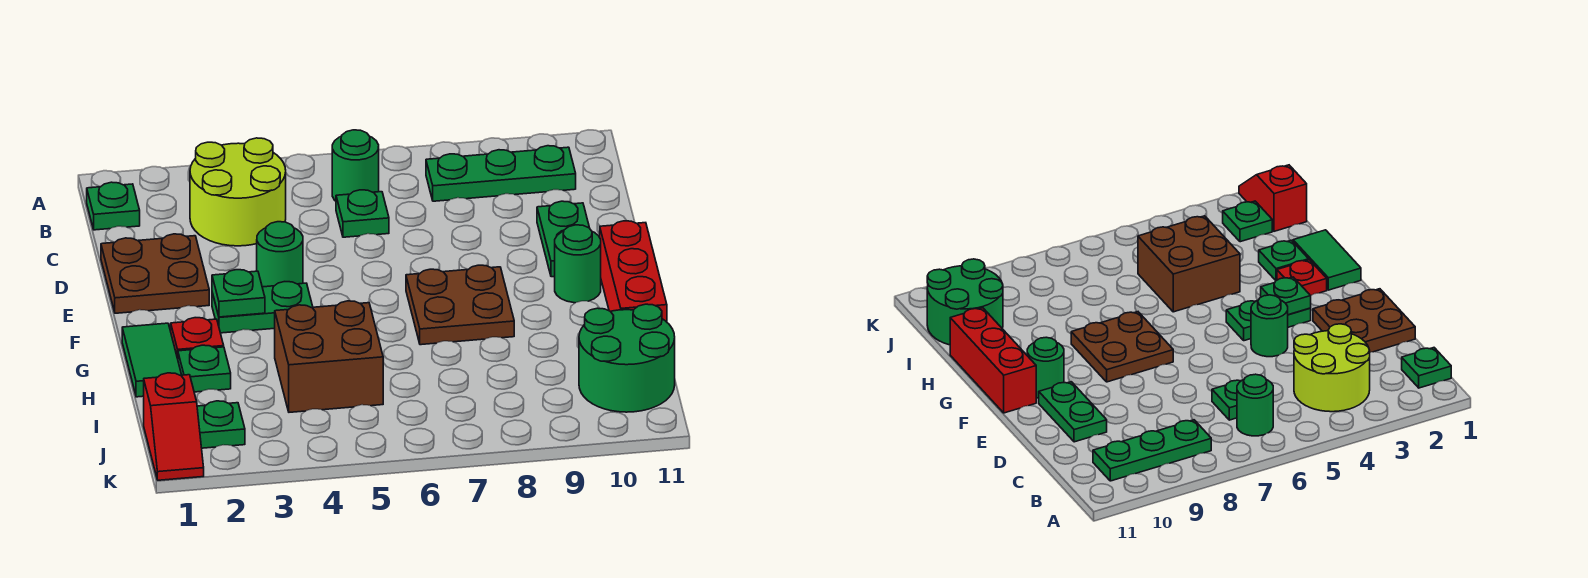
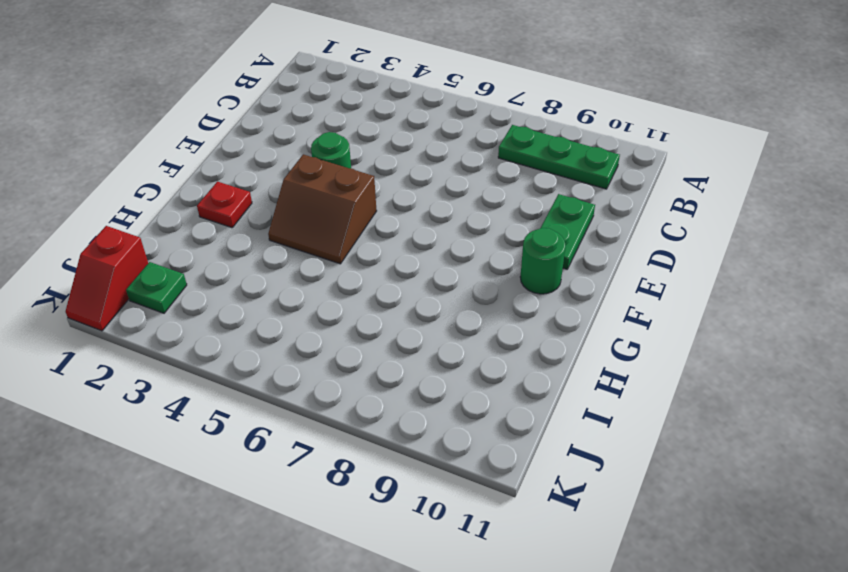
brown slope F4:G5 level 1 top F -> green plate F3:F4 level 1
none -> green plate B1 level 1
none -> lime round brick B3:C4 level 1
none -> green round brick B6 level 1

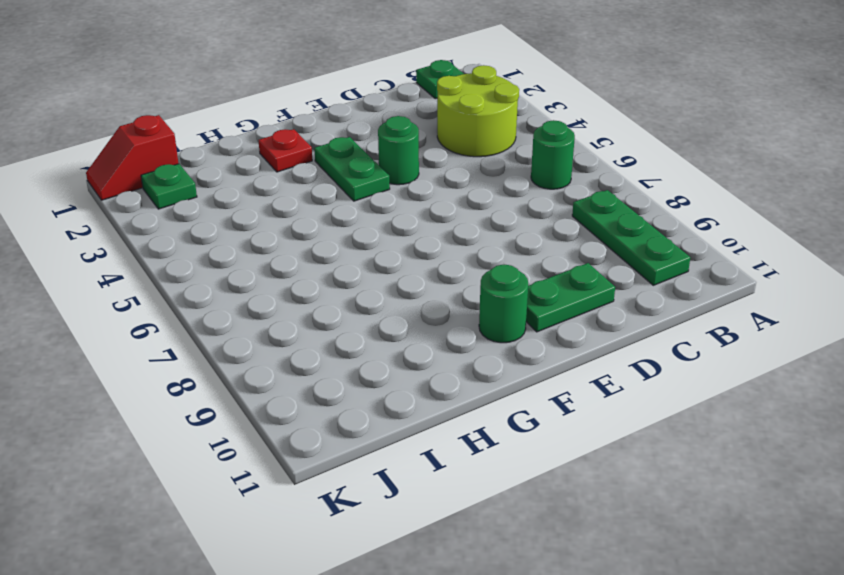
none -> green plate C6 level 1
none -> brown plate D1:E2 level 1
none -> brown plate F7:G8 level 1

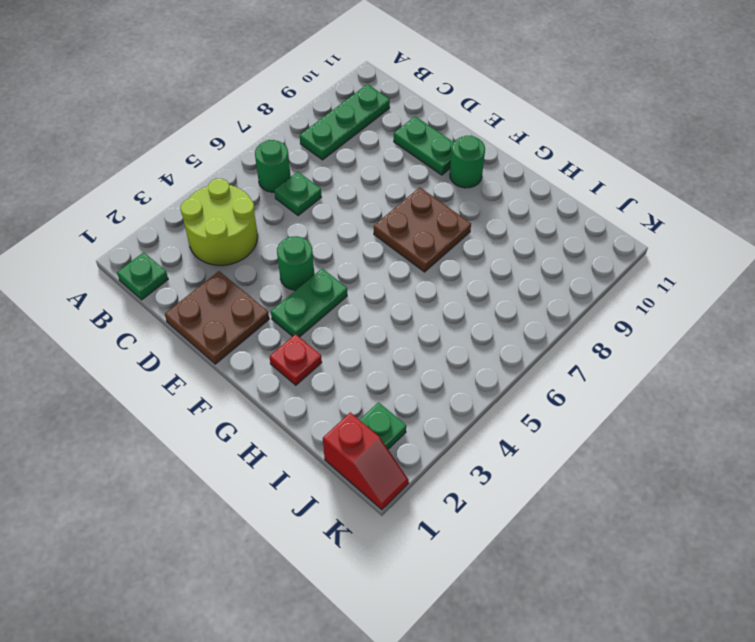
none -> red brick F11:H11 level 1
none -> green tile G1:H1 level 1
none -> green plate H2 level 1

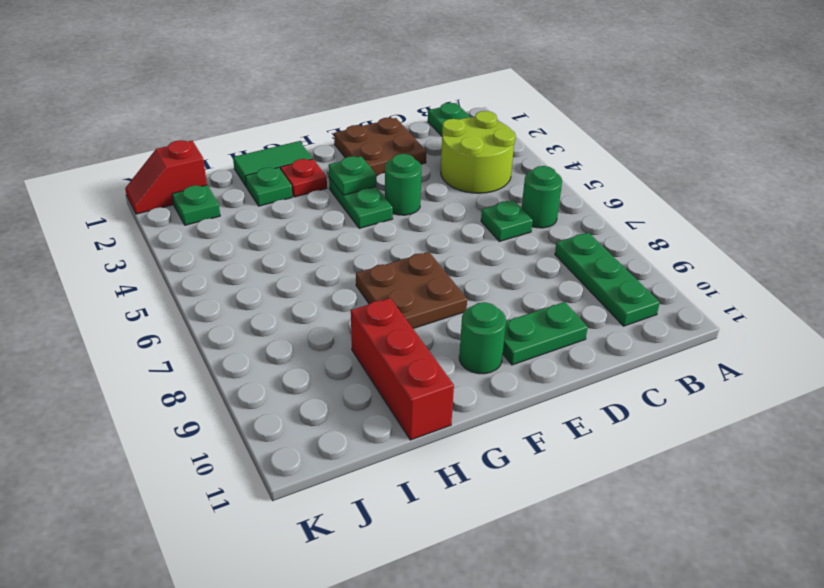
red brick H9:H11 level 1 -> red brick F11:H11 level 1
none -> brown brick H4:I5 level 1
none -> green round brick I10:J11 level 1

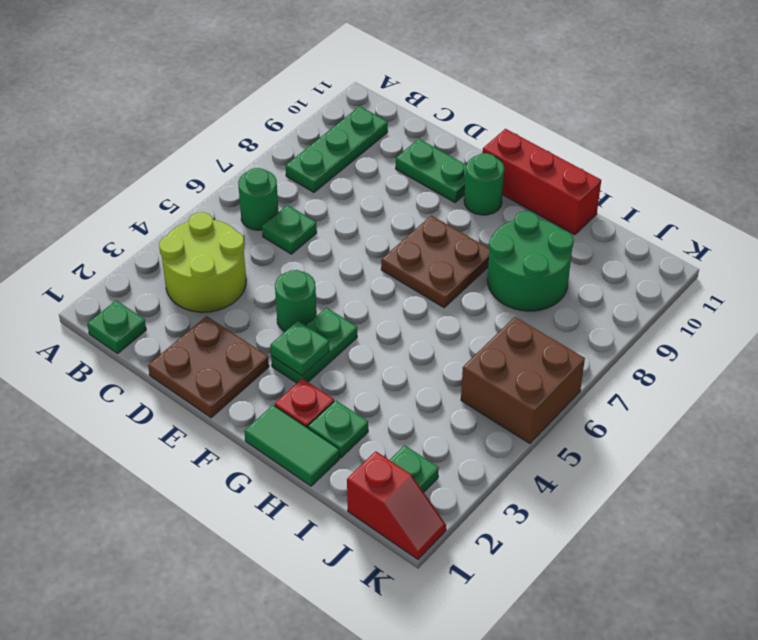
green round brick H8:I9 level 1 -> green round brick I10:J11 level 1
brown brick J5:K6 level 1 -> brown brick H4:I5 level 1

